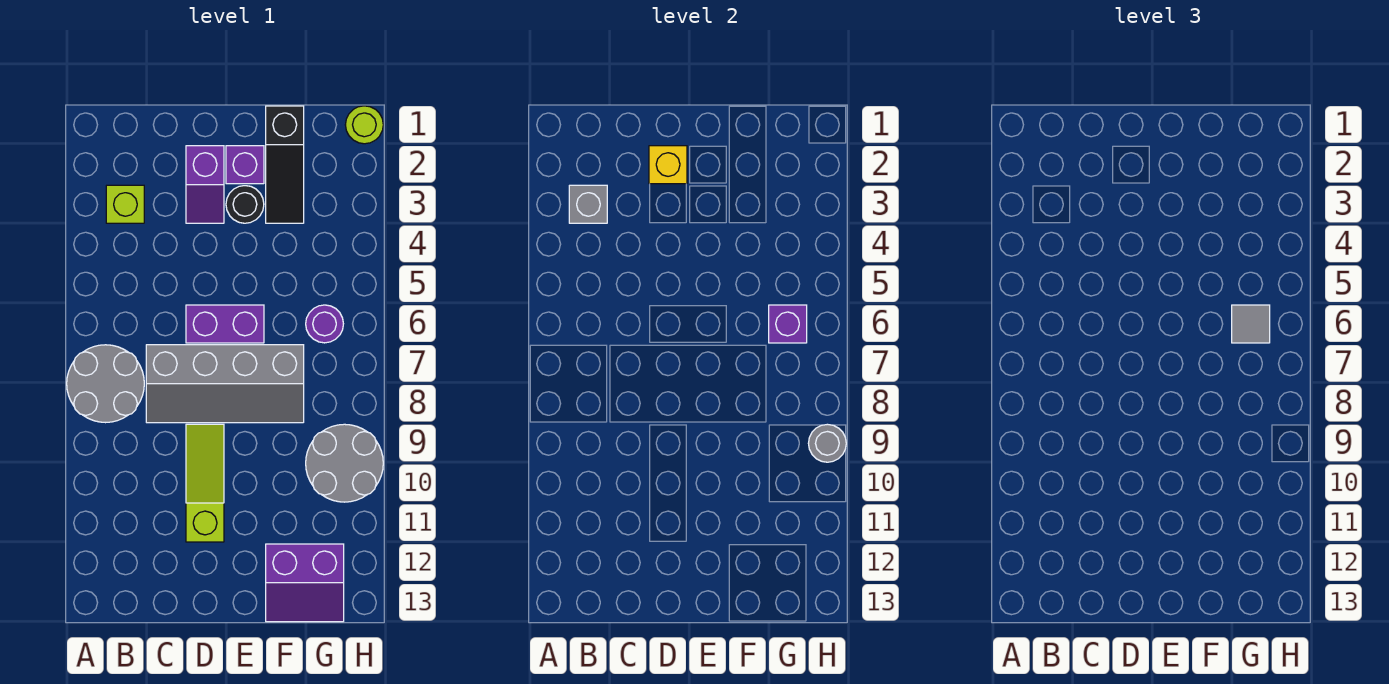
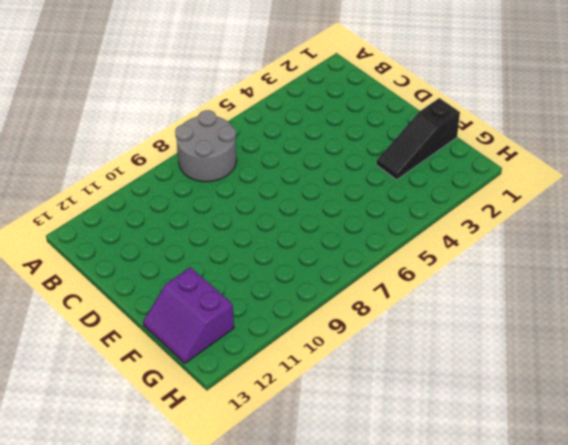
none -> lime brick B3 level 1
none -> grey slope C7:F8 level 1 top 7
none -> purple slope D2:D3 level 1 top 2

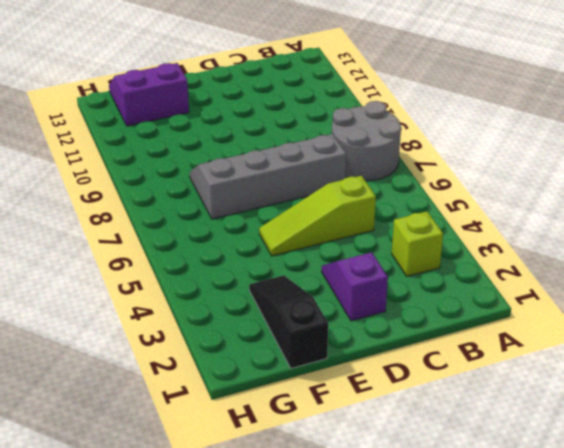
lime slope C5:E5 level 1 top C -> lime slope D9:D11 level 1 top 11
none -> purple brick D6:E6 level 1
none -> purple brick E2 level 1
none -> black round brick E3 level 1

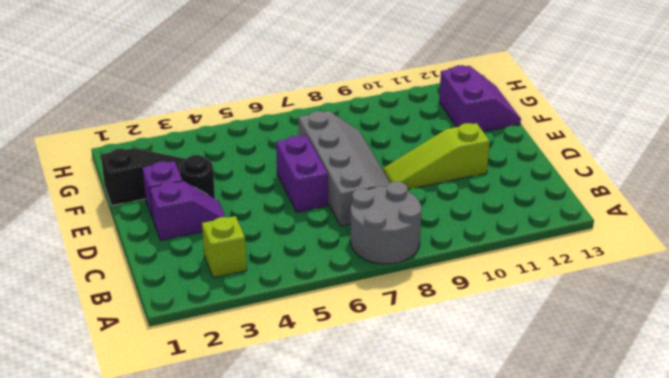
none -> purple round brick G6 level 1
none -> grey round brick G9:H10 level 1
none -> lime round brick H1 level 1

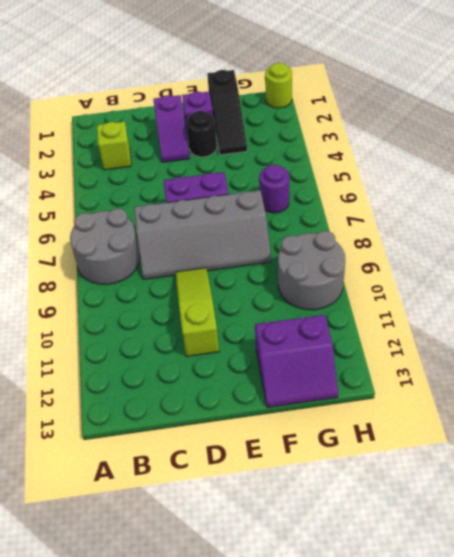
none -> grey brick B3 level 2
none -> yellow brick D2 level 2
none -> purple brick G6 level 2

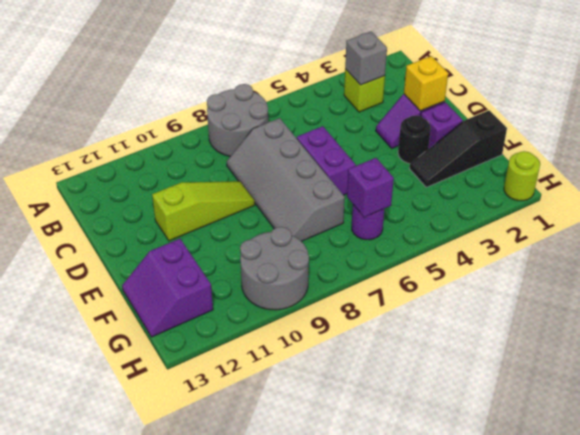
none -> grey round brick H9 level 2
none -> grey tile G6 level 3

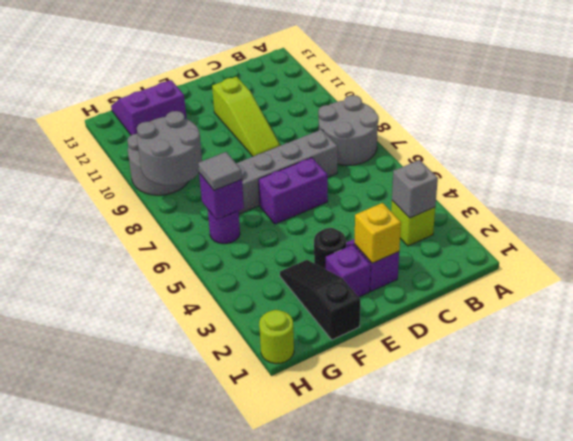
grey round brick G8:H9 level 2 -> grey round brick H9 level 2

